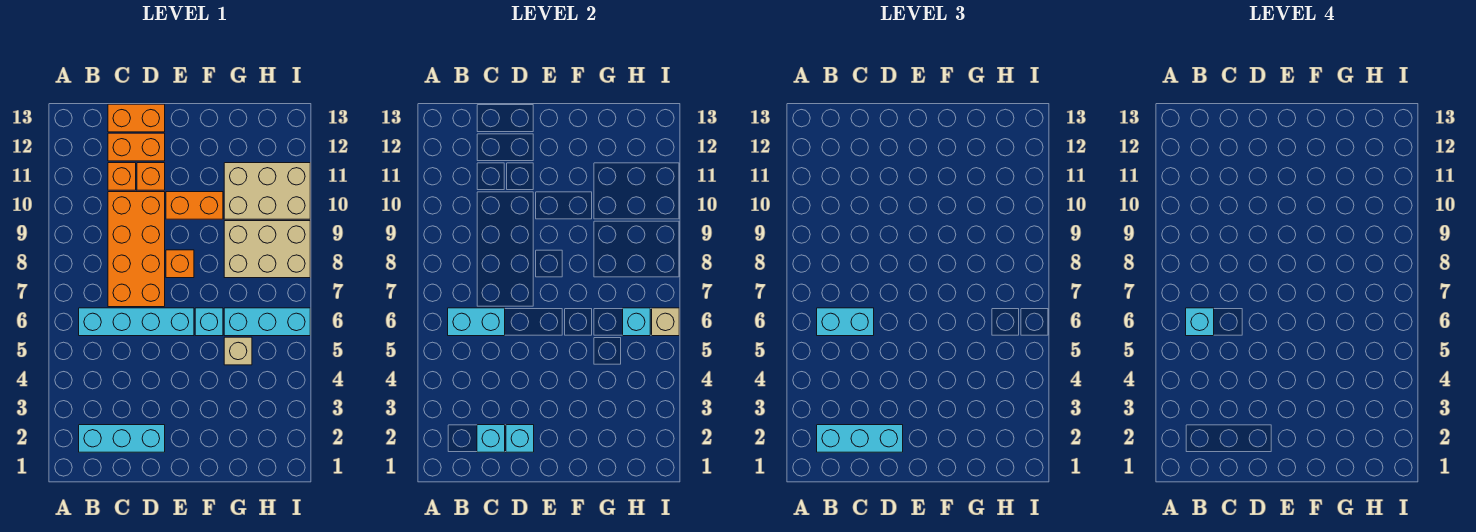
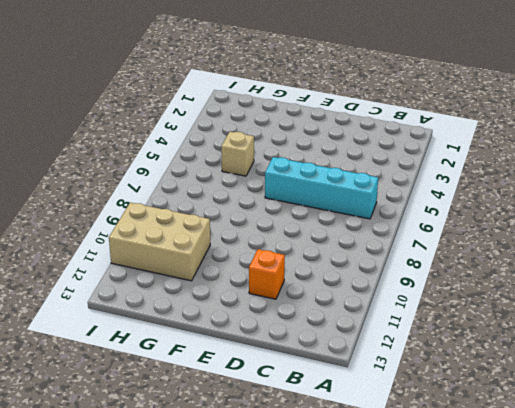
none -> cyan brick B2:D2 level 1
none -> orange brick C7:D10 level 1
none -> orange brick C11 level 1

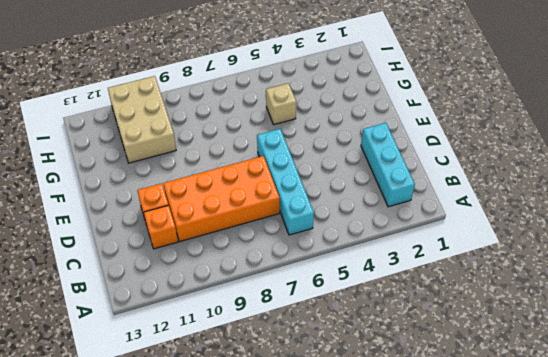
none -> orange brick C12:D12 level 1
none -> orange brick C13:D13 level 1
none -> orange brick E8 level 1

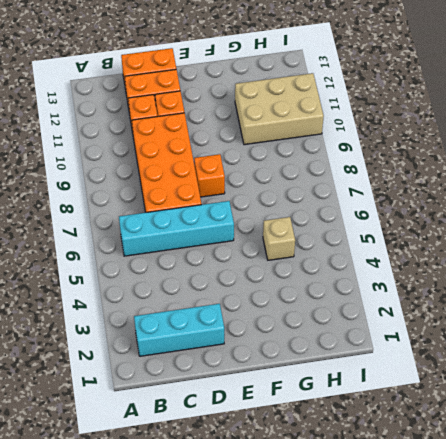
none -> orange brick E10:F10 level 1
none -> cyan brick F6 level 1
none -> cyan brick G6:I6 level 1

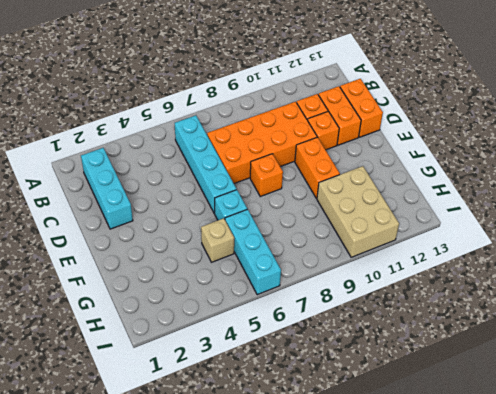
none -> tan brick G8:I9 level 1
none -> cyan brick B6:C6 level 2
none -> cyan brick C2 level 2

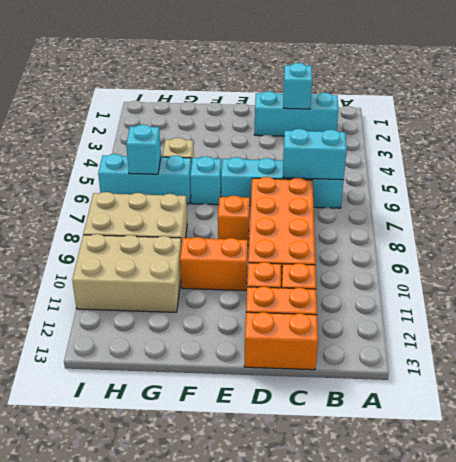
none -> cyan brick D2 level 2
none -> tan brick I6 level 2
none -> cyan brick B2:D2 level 3

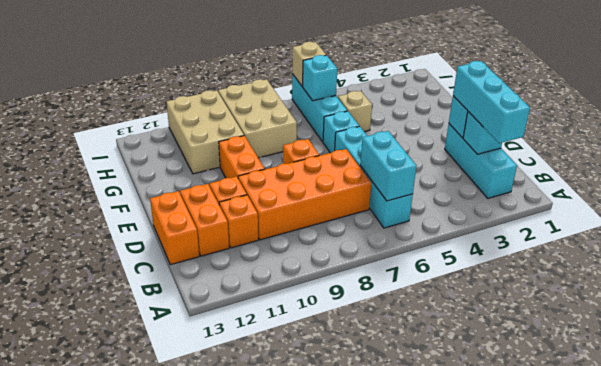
none -> cyan brick B6:C6 level 3
none -> cyan brick B6 level 4

